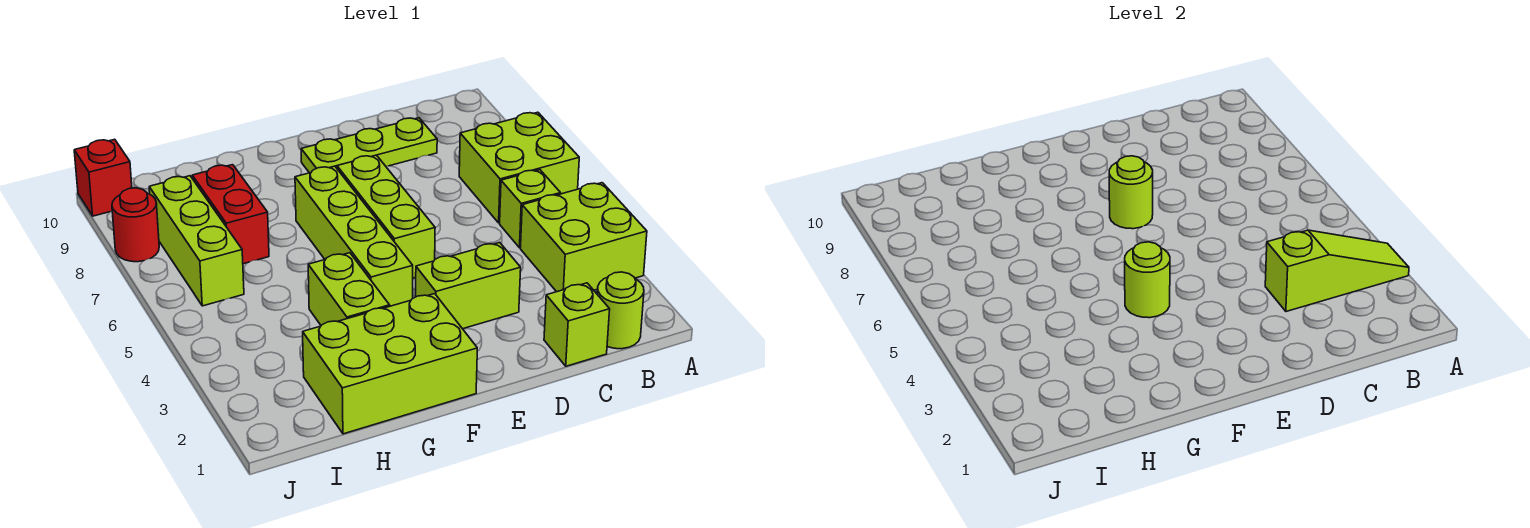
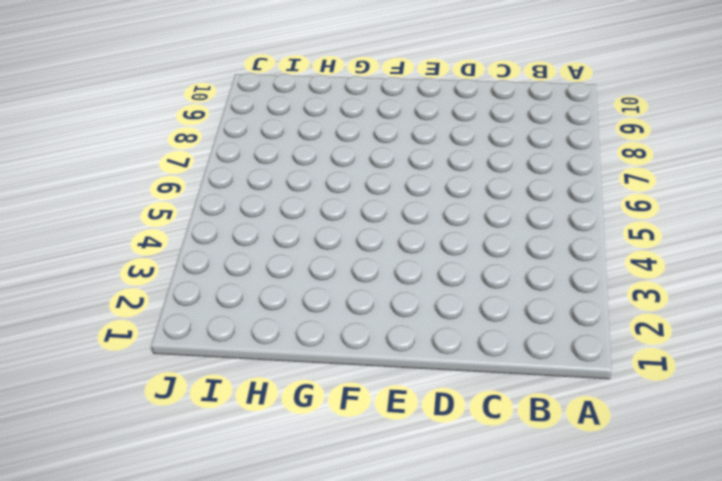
none -> lime brick A3:B4 level 1
none -> lime brick A6:B7 level 1
none -> lime round brick B1 level 1

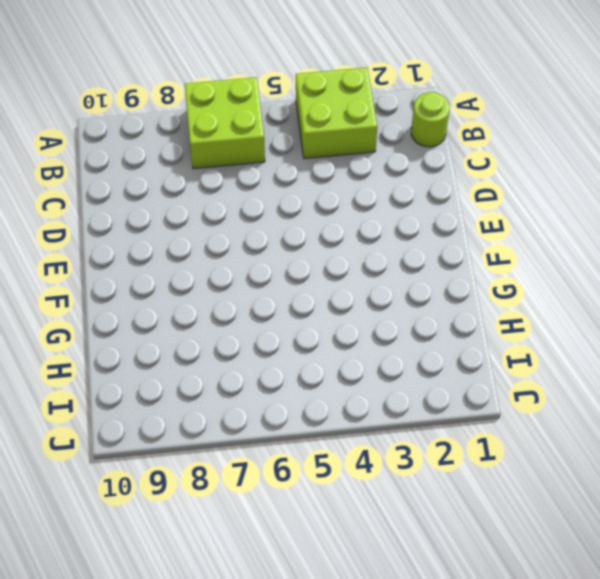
none -> lime brick B5 level 1
none -> lime brick C1 level 1
none -> lime plate C9:E9 level 1

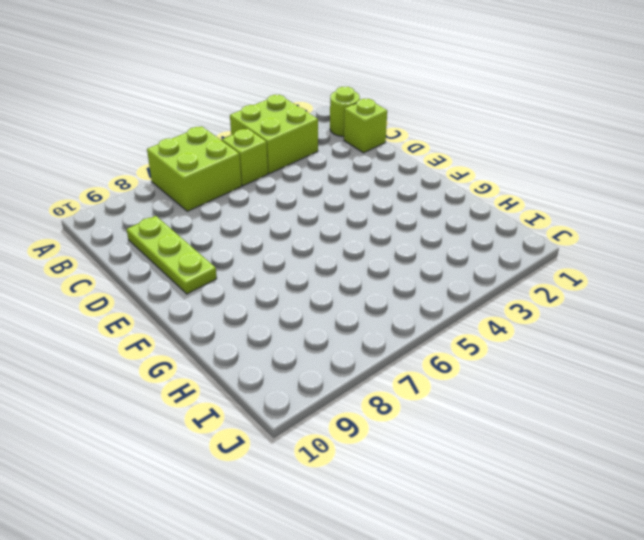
none -> lime brick D3:E3 level 1
none -> lime brick E5:E7 level 1
none -> lime brick F1:H2 level 1

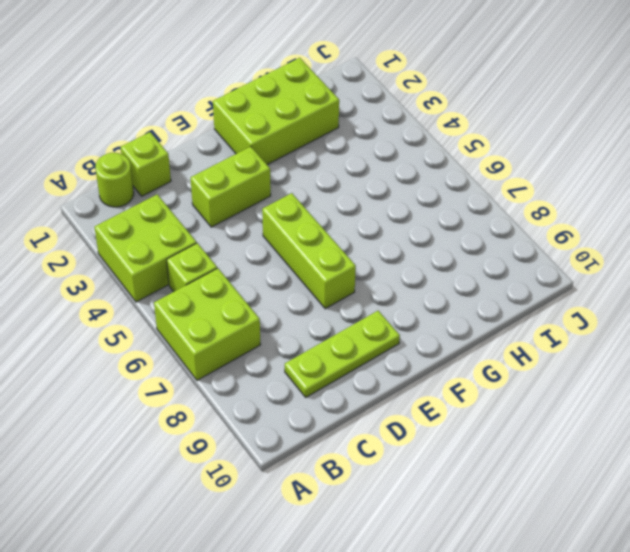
none -> lime brick F4:F7 level 1
none -> lime brick G3:G4 level 1
none -> red brick H7:H8 level 1

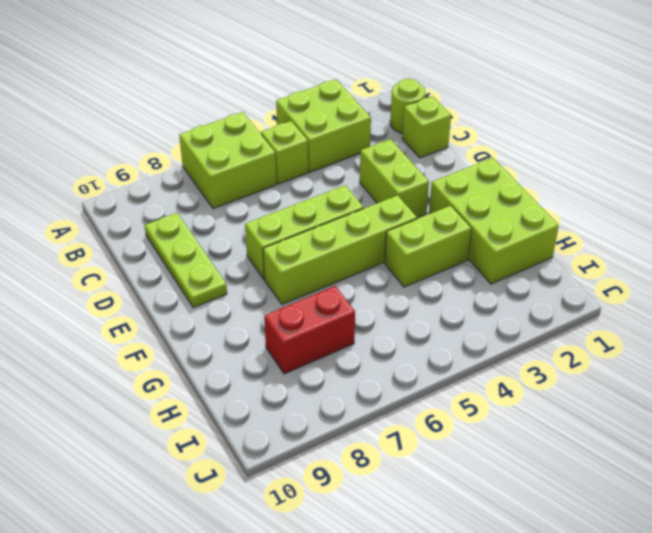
none -> lime brick I6:I8 level 1
none -> red round brick J8 level 1
none -> red brick J10 level 1

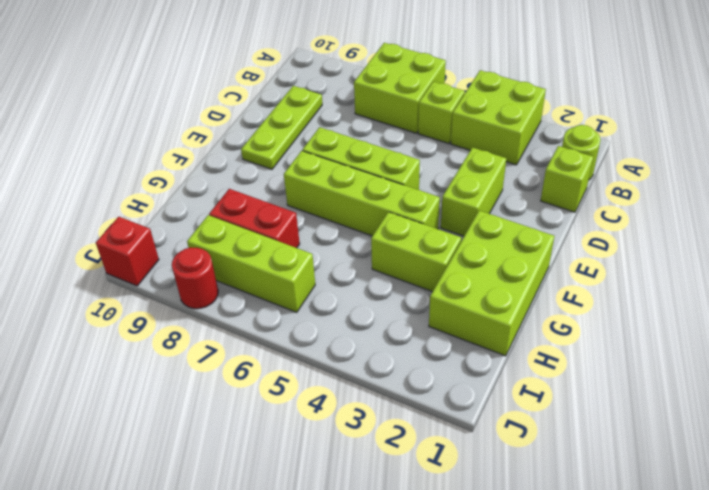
none -> lime slope A3:C3 level 2 top C
none -> lime round brick E7 level 2
none -> lime round brick F4 level 2

